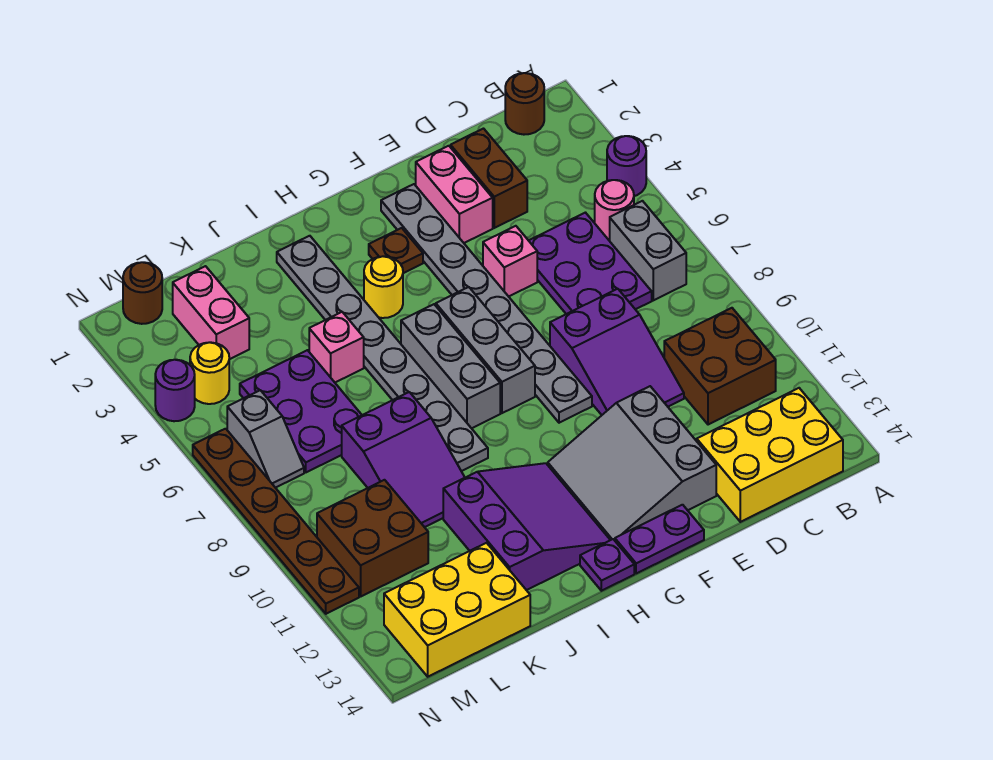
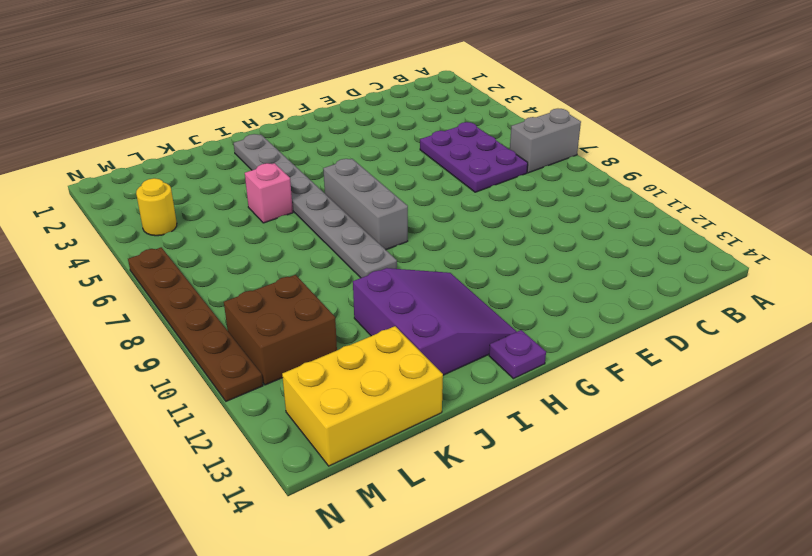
grey brick A7:B7 level 1 -> grey brick B6:B7 level 1
none -> purple round brick A4 level 1
none -> brown round brick B1 level 1
none -> pink round brick B5 level 1
none -> brown brick B10:C11 level 1

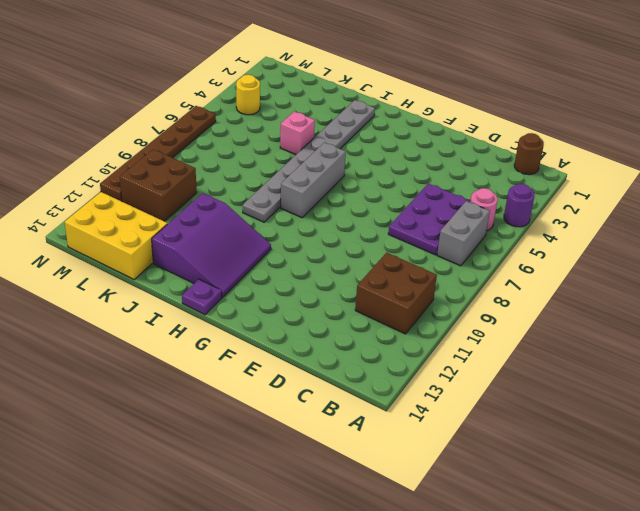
none -> yellow brick B13:D14 level 1
none -> brown brick D2:D3 level 1
none -> purple slope D8:E10 level 1 top 8
none -> pink brick E2:E3 level 1

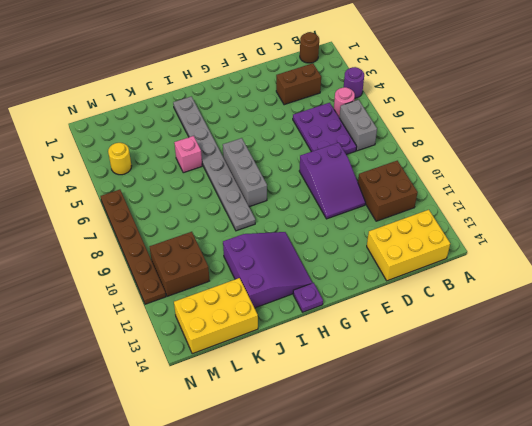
brown brick C3:D3 level 1 -> brown brick D2:D3 level 1
none -> pink brick E2:E3 level 1
none -> pink brick E5 level 1
none -> grey slope E11:G13 level 1 top E
none -> grey plate F2:F9 level 1

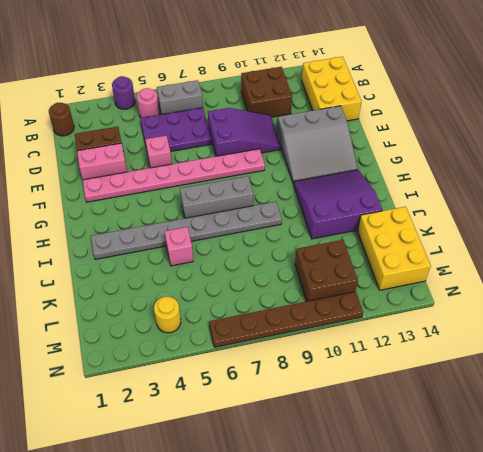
pink plate F2:F9 level 1 -> grey plate F2:F9 level 1
none -> purple plate F14:G14 level 1
none -> brown plate G3 level 1
none -> grey brick G6:G8 level 1
none -> yellow round brick H4 level 1

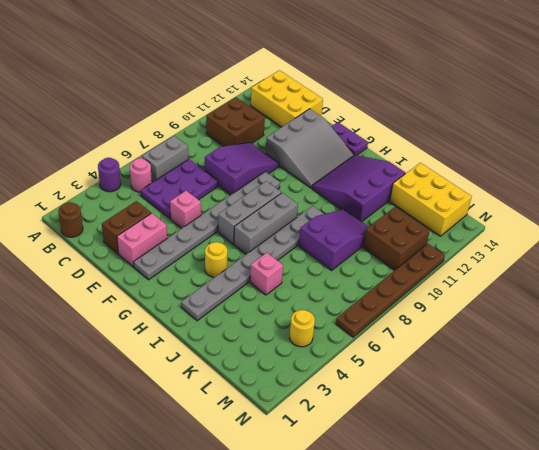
none -> brown plate G3 level 1
none -> purple plate H14 level 1
none -> purple plate K5:L7 level 1
none -> pink brick L2:L3 level 1

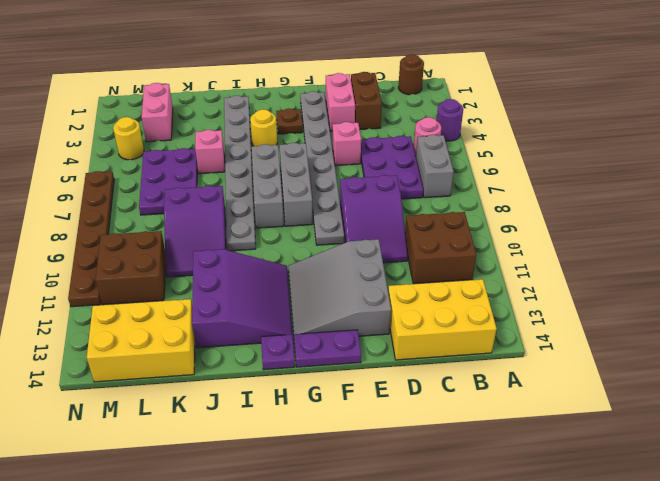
none -> brown round brick M1 level 1
none -> grey slope M6:M7 level 1 top 6
none -> purple round brick N4 level 1

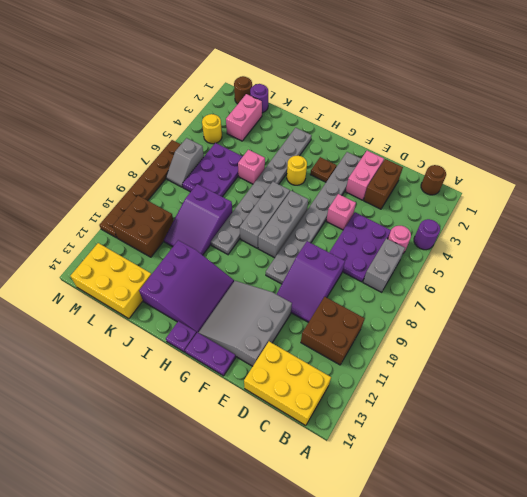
purple round brick L1 level 1 -> purple round brick N4 level 1

